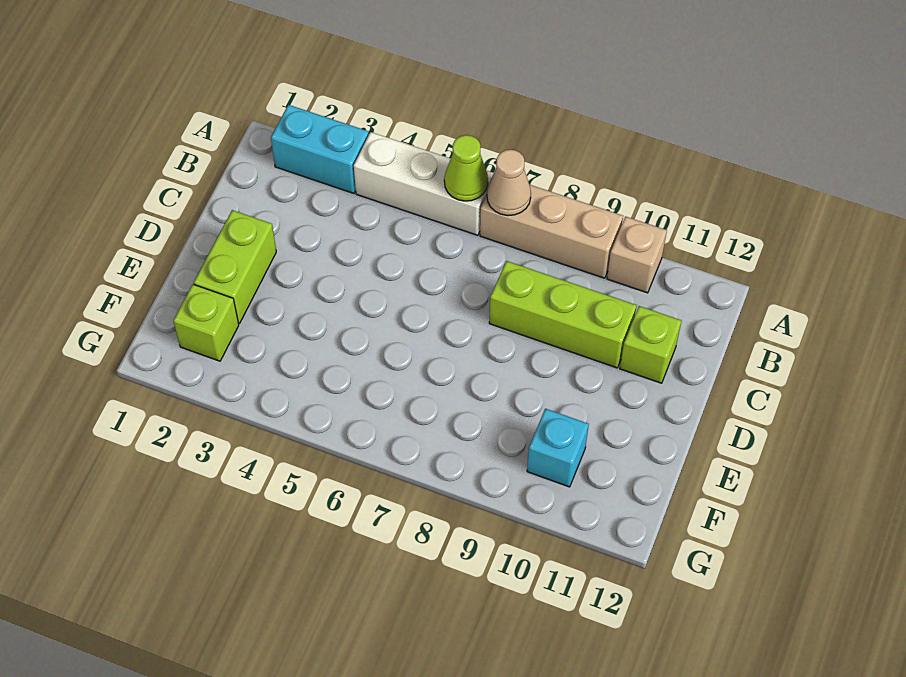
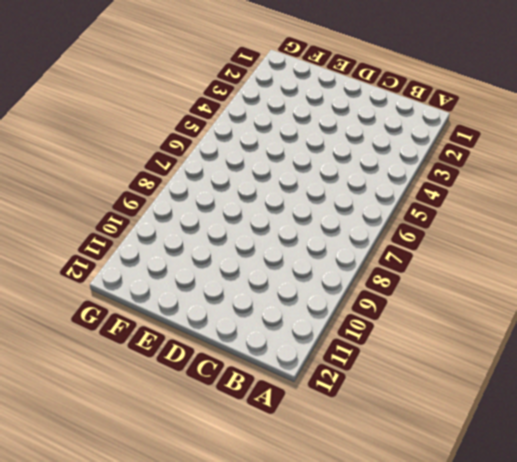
none -> cyan brick A2:A3 level 1
none -> white brick A4:A6 level 1

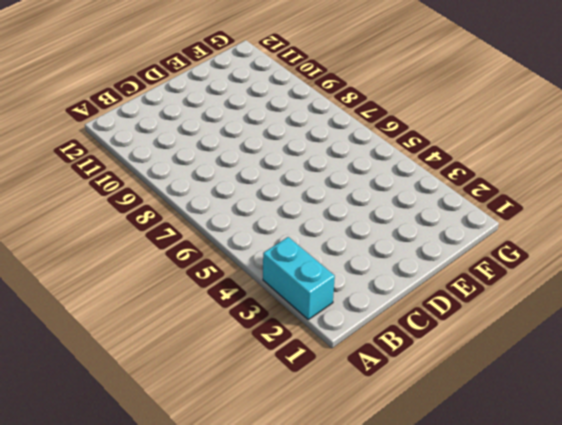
none -> white brick A4:A6 level 1
none -> tan brick A7:A9 level 1

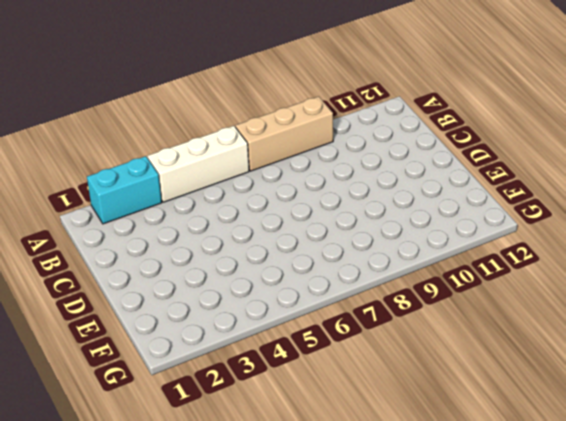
none -> tan brick A10 level 1
none -> lime brick C8:C10 level 1

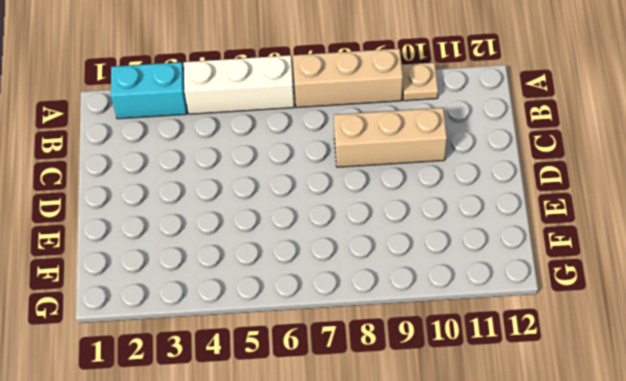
tan plate A10 level 1 -> tan brick A10 level 1
tan brick C8:C10 level 1 -> lime brick C8:C10 level 1
none -> lime brick C11 level 1
none -> lime brick D2:E2 level 1

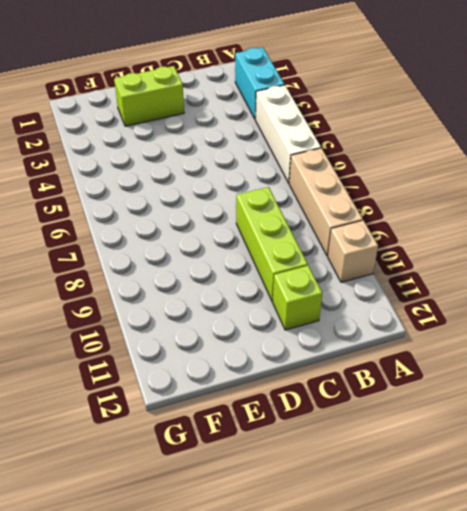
none -> lime brick F2 level 1
none -> cyan brick F10 level 1

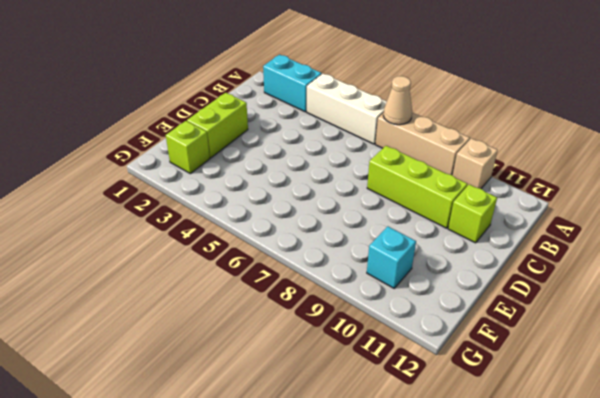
none -> lime cone A6 level 2

